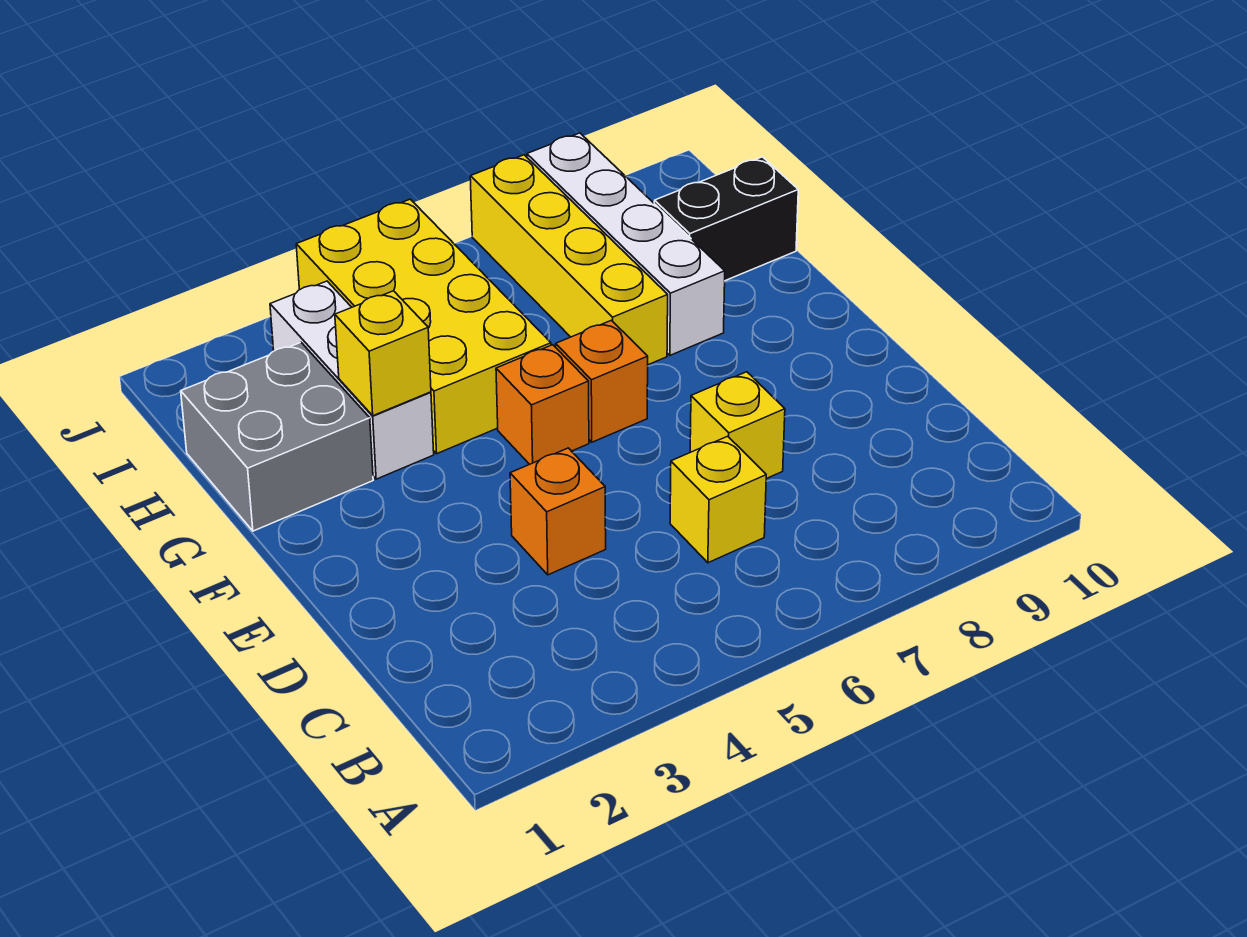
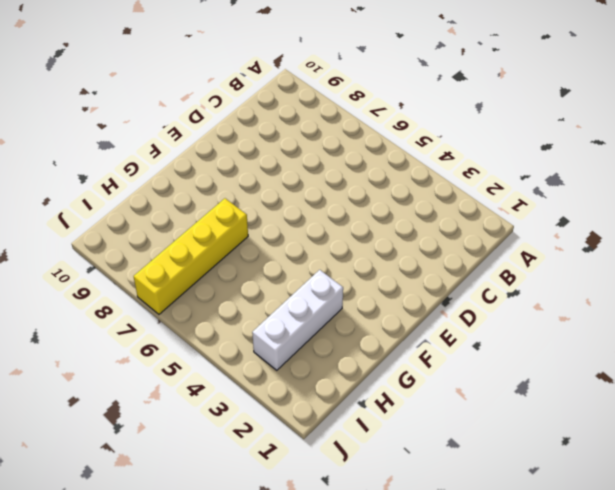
none -> yellow brick C6 level 1
none -> orange brick D4 level 1
none -> yellow brick D7 level 1

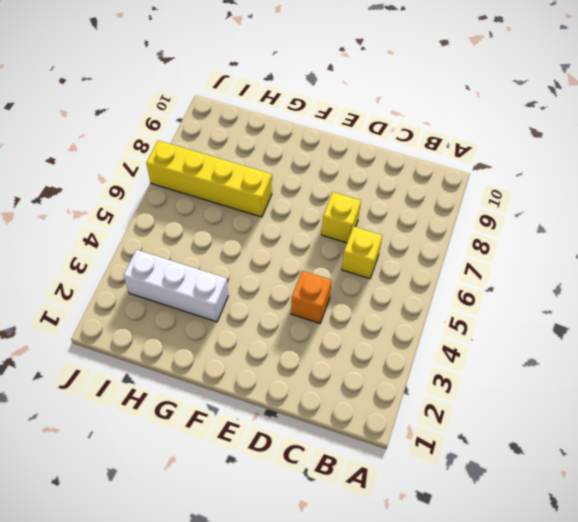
none -> orange brick F5 level 1
none -> orange brick F6 level 1
none -> grey brick G1:H2 level 1

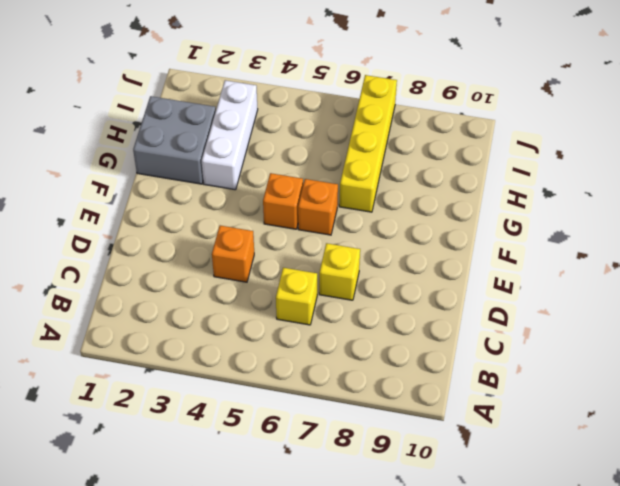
none -> yellow brick G4:J5 level 1
none -> white brick G8:J8 level 1
none -> black brick H9:H10 level 1

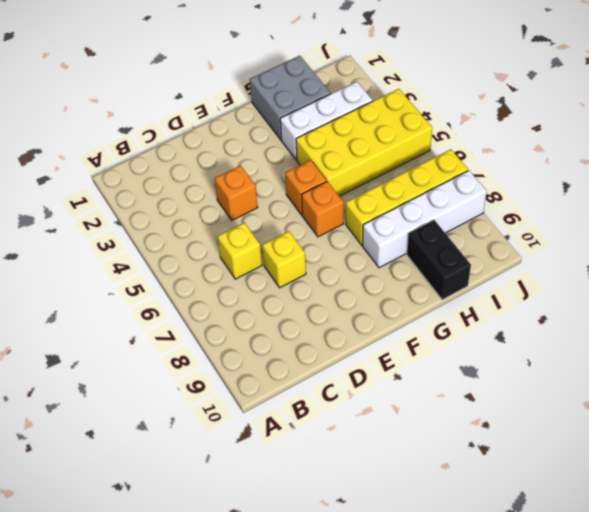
none -> yellow brick G3 level 2

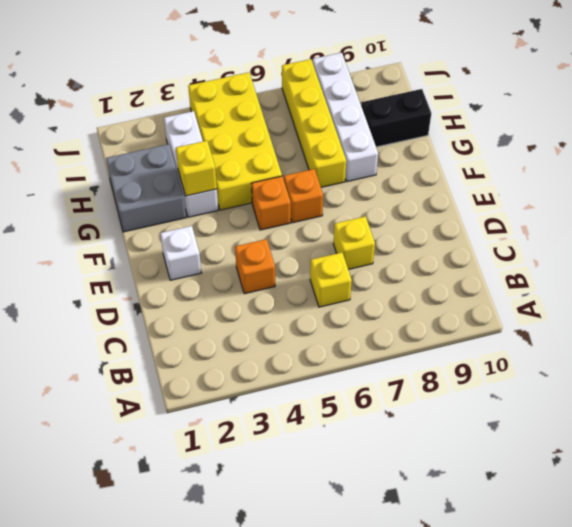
white brick E2 level 1 -> none

